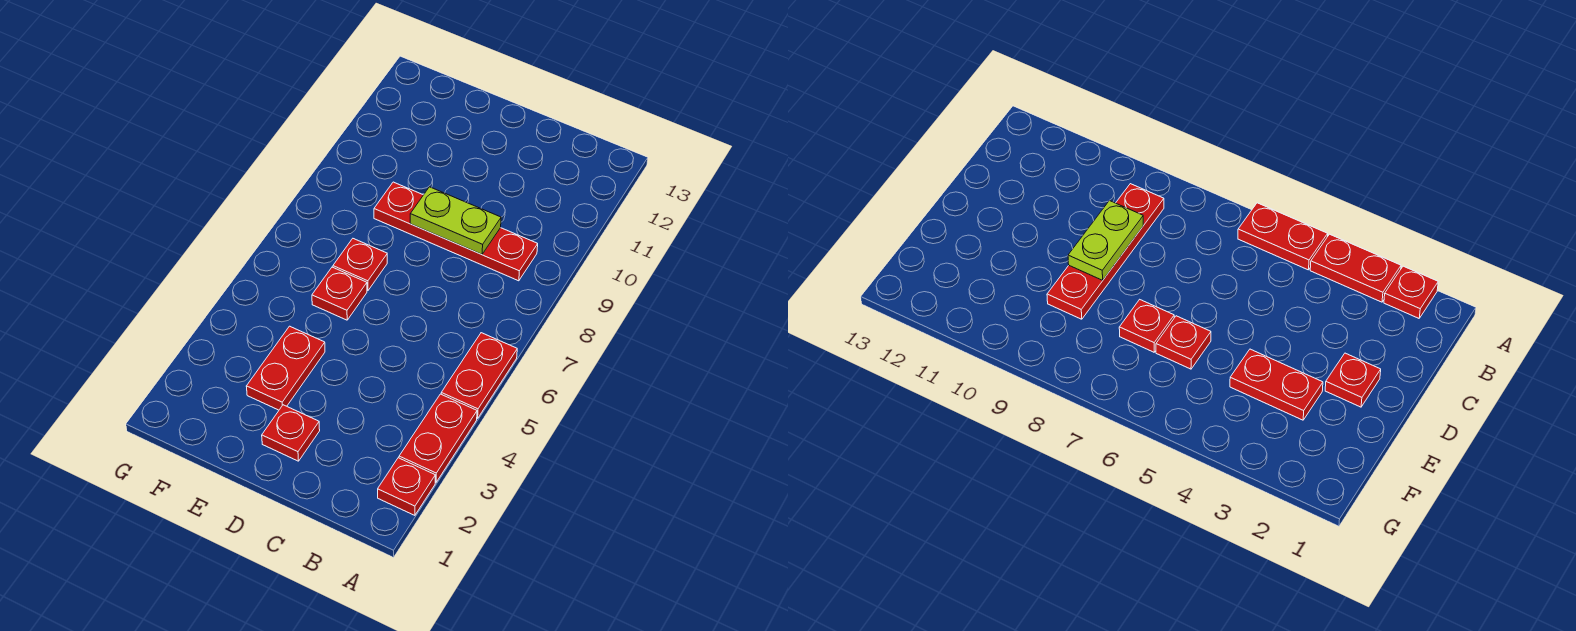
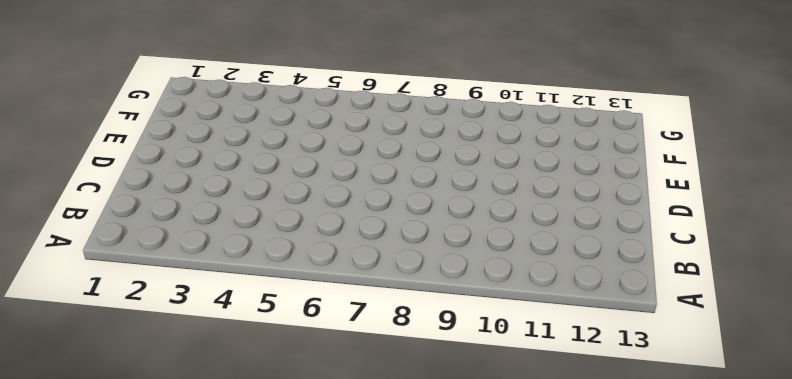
none -> red plate A2 level 1
none -> red plate A3:A4 level 1

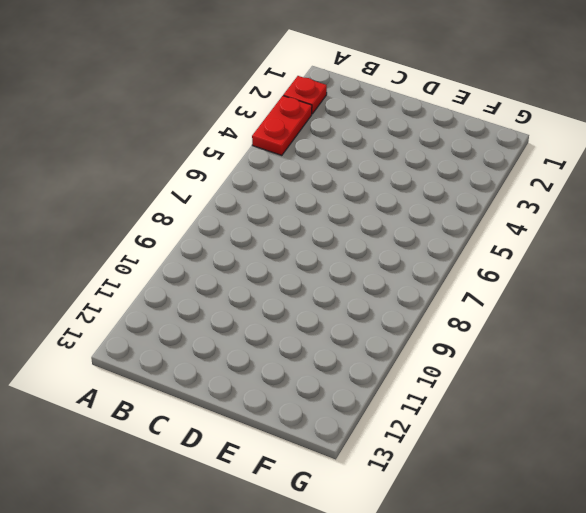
none -> red plate A5:A6 level 1
none -> red plate B9:E9 level 1

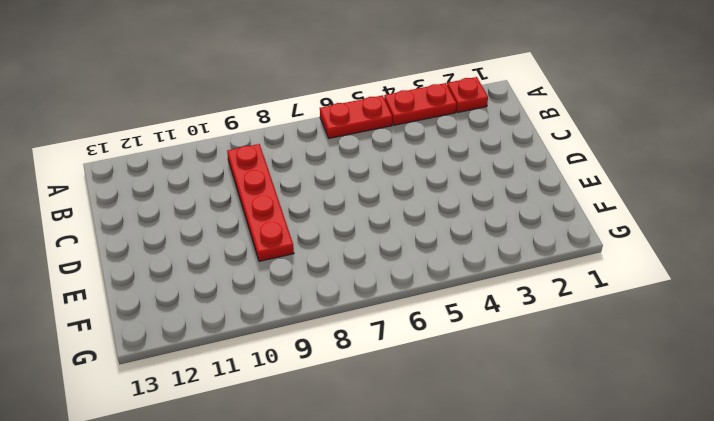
none -> red plate D2 level 1
none -> red plate E3:E4 level 1

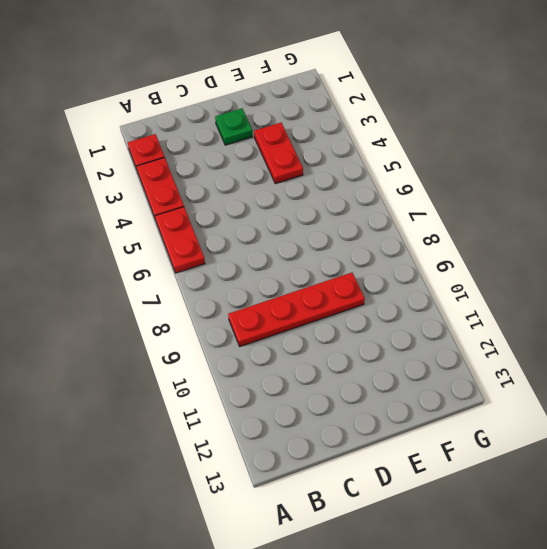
green plate D2 level 1 -> red plate D2 level 1
none -> red plate E6 level 1
none -> red plate E7 level 1

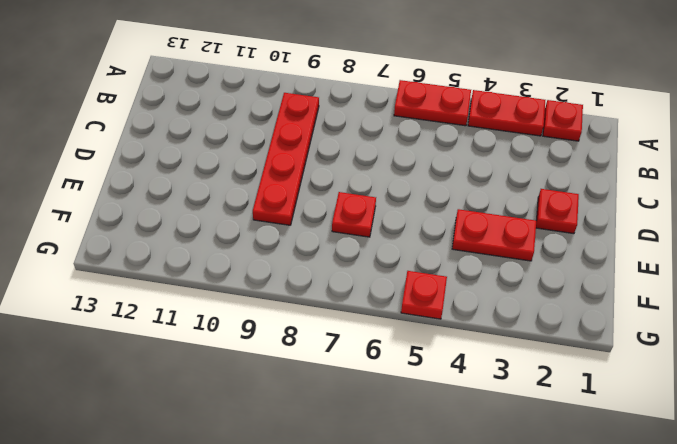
red plate G5 level 1 -> red plate E6 level 1
none -> lime plate C9:D9 level 2

